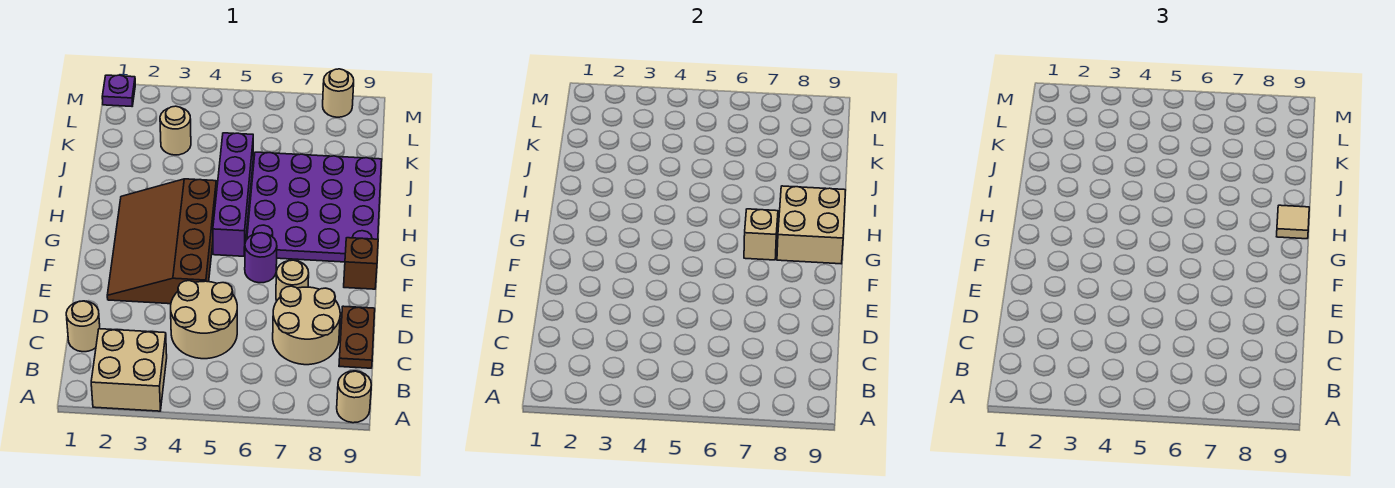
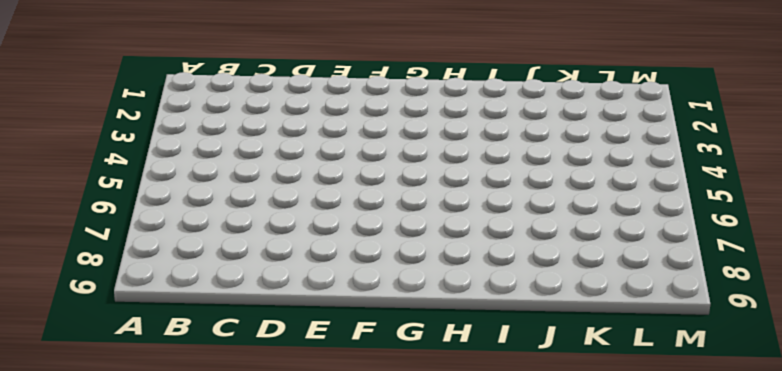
none -> tan brick A2:B3 level 1
none -> tan round brick A9 level 1
none -> tan round brick C1 level 1

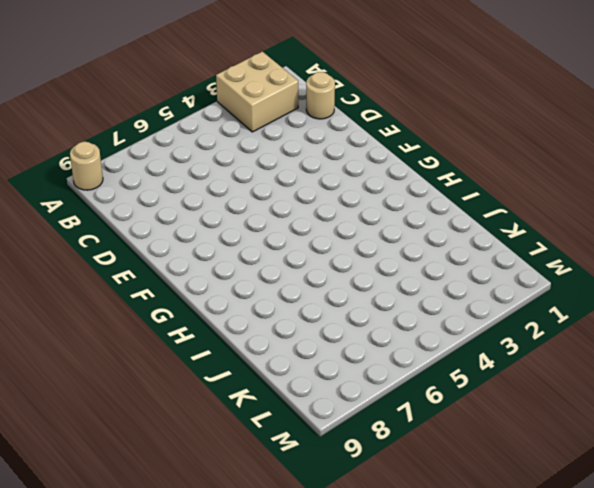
none -> tan round brick C4:D5 level 1
none -> tan round brick C7:D8 level 1
none -> brown plate C9:D9 level 1

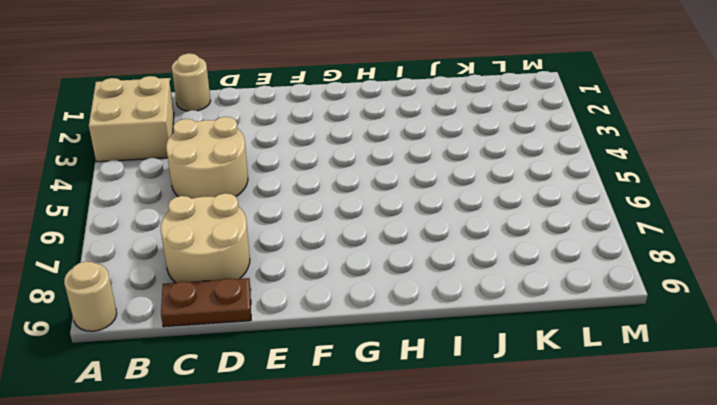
none -> brown slope E2:H4 level 1 top 4
none -> tan round brick E7 level 1
none -> purple round brick F6 level 1

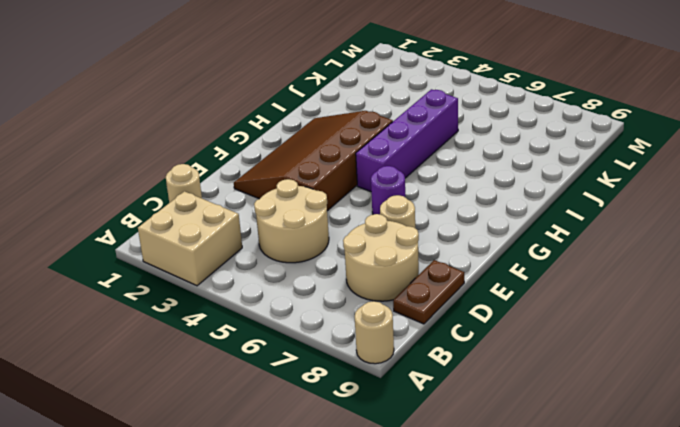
none -> brown brick F9 level 1
none -> purple plate G6:J9 level 1
none -> tan round brick K3 level 1

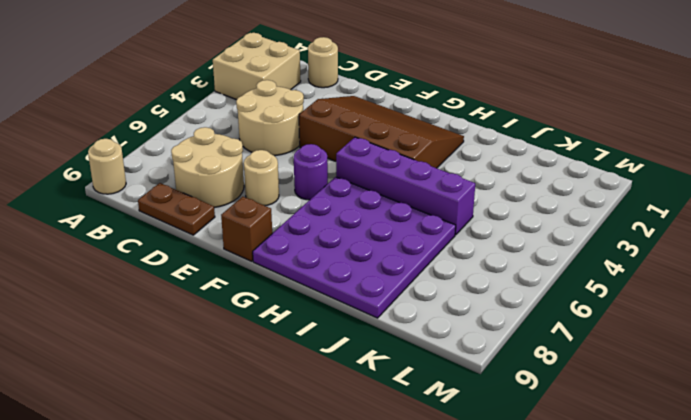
none -> tan round brick K3 level 1
none -> purple plate M1 level 1
none -> tan round brick M8 level 1

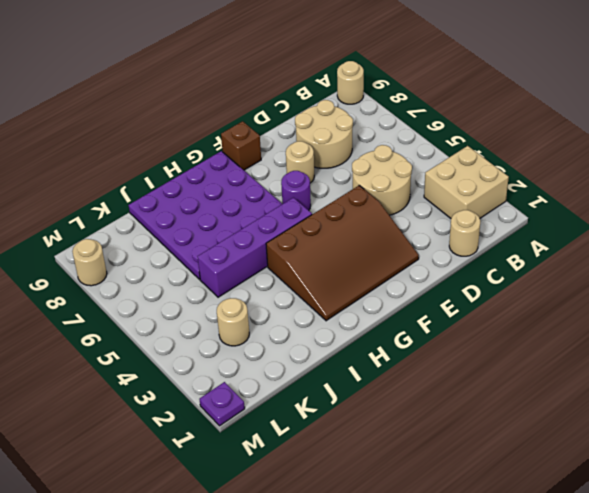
none -> brown plate C9:D9 level 1
none -> tan brick G7 level 2
none -> tan brick G8:H9 level 2

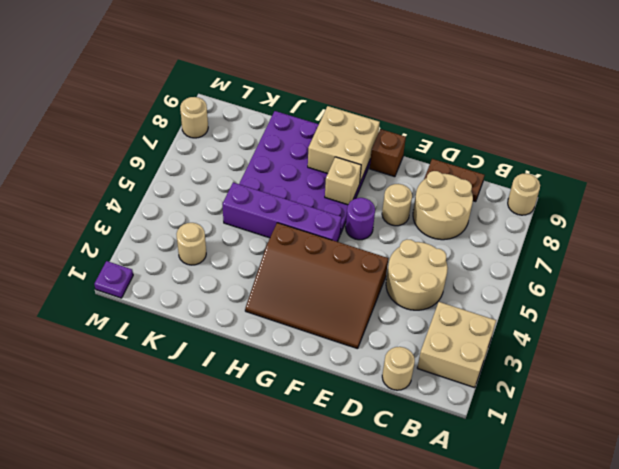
none -> tan tile H9 level 3

